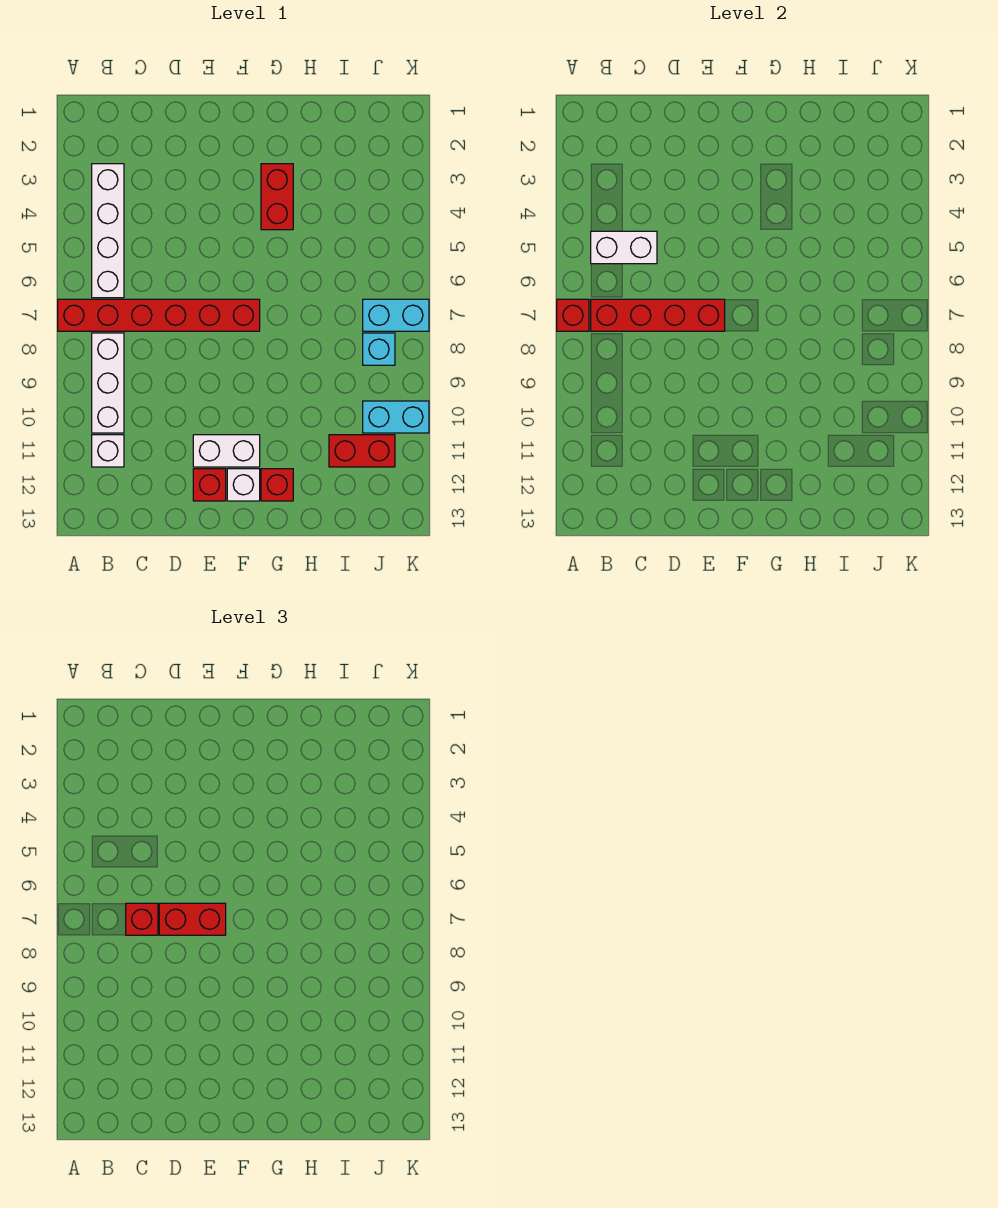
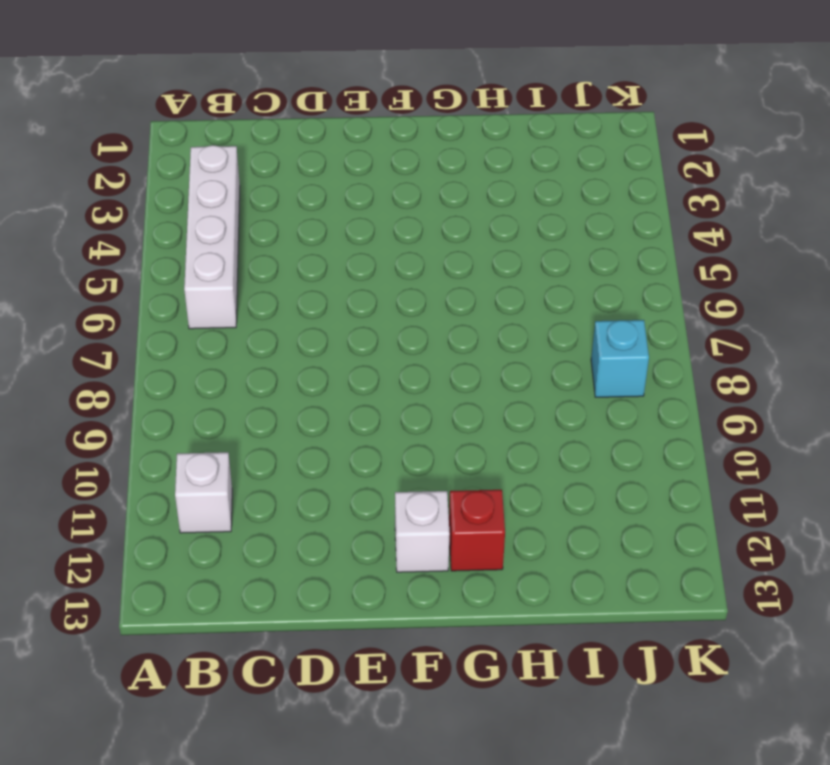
none -> red brick A7:F7 level 1
none -> white brick B8:B10 level 1
none -> white brick E11:F11 level 1

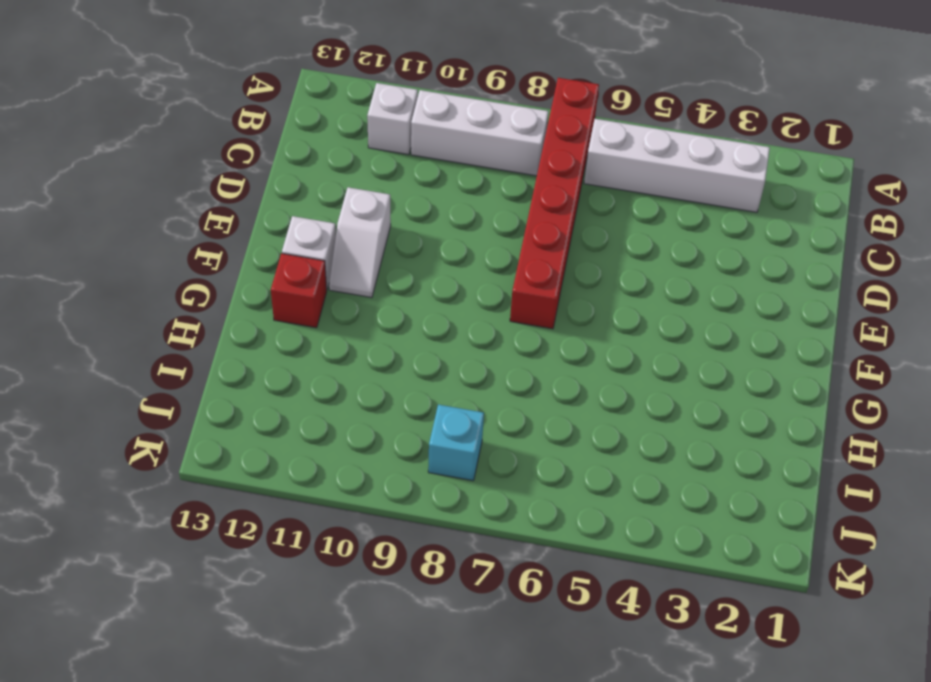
white slope E11:F11 level 1 top E -> white brick E11:F11 level 1
none -> red brick E12 level 1
none -> red brick G3:G4 level 1
none -> red brick I11:J11 level 1

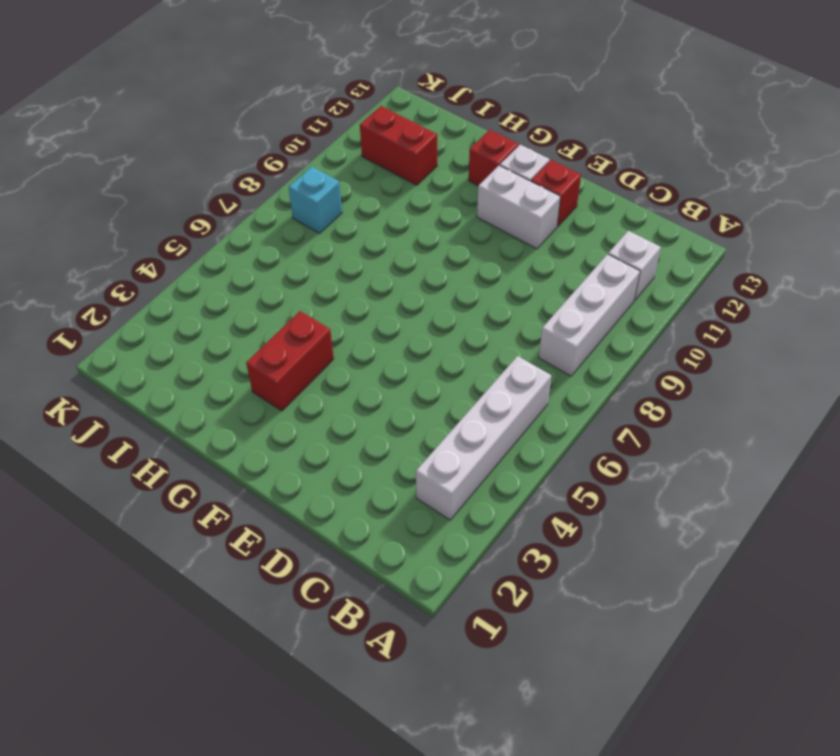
none -> red brick A7:F7 level 1
none -> cyan brick J7:K7 level 1
none -> cyan brick J10:K10 level 1

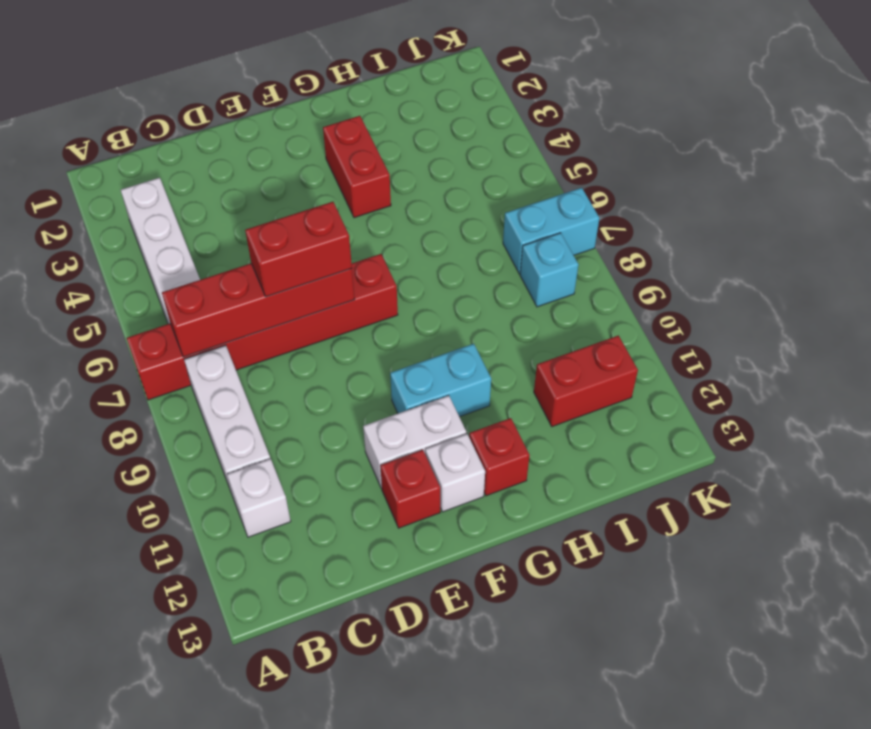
cyan brick F10:G10 level 1 -> cyan brick J10:K10 level 1
none -> red brick A7 level 2
none -> white brick B5:C5 level 2
none -> red brick C7 level 3

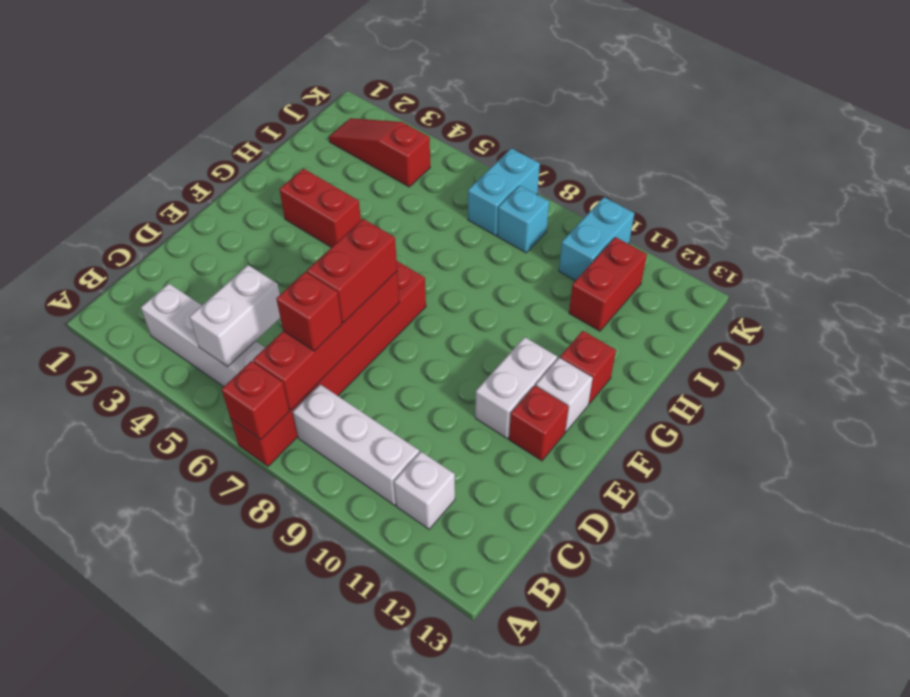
red slope J2:J4 level 1 top 4 -> none

